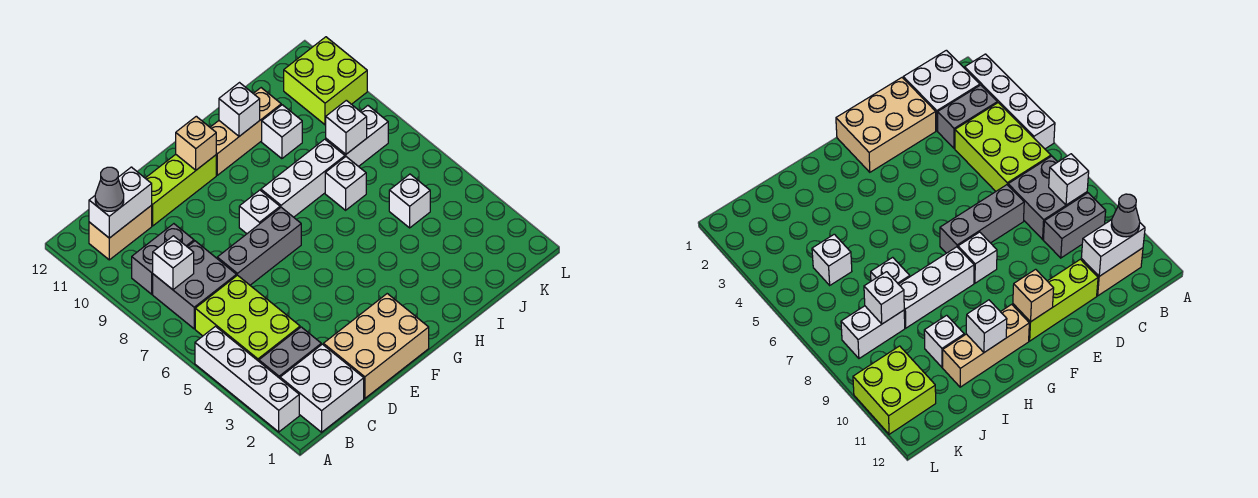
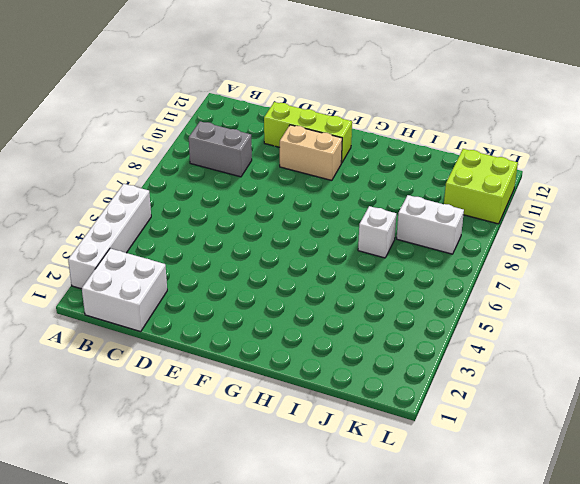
tan brick E10:F10 level 1 -> tan brick B11:C11 level 1
none -> grey brick B3:C3 level 1
none -> lime brick B4:C6 level 1
none -> grey brick B7:C8 level 1

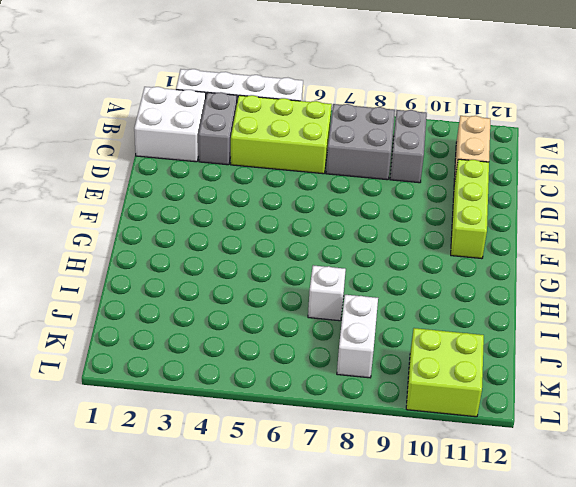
none -> tan brick D1:F2 level 1
none -> grey brick D7:F7 level 1
none -> white brick F8 level 1

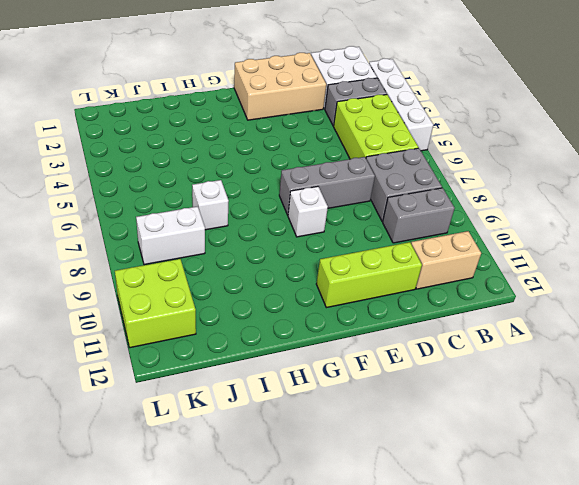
none -> white brick G8:I8 level 1
none -> tan brick G11:I11 level 1
none -> white brick I10 level 1

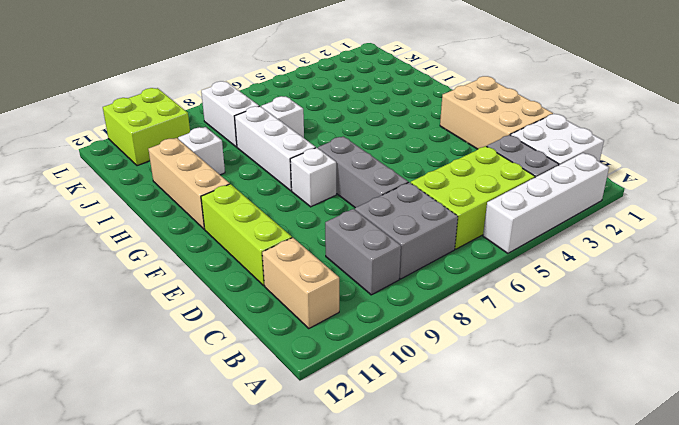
none -> white brick J5 level 1
none -> white brick B8 level 2
none -> white brick B11:C11 level 2

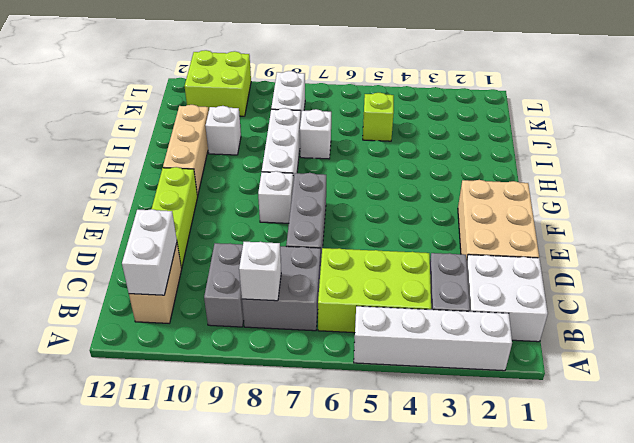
lime brick J5 level 1 -> white brick J5 level 1
none -> tan brick F11 level 2
none -> white brick H11 level 2
none -> white brick J8 level 2

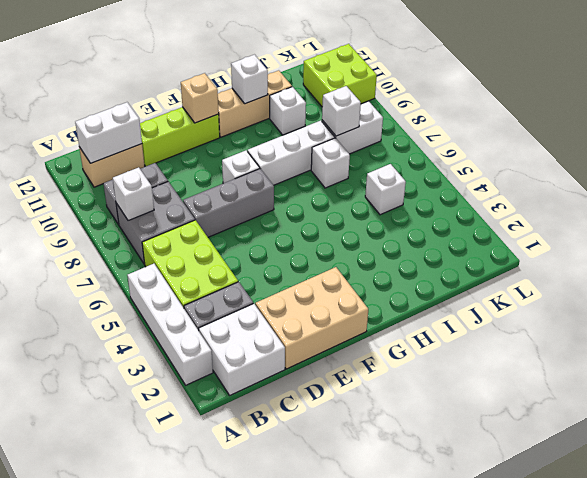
none -> grey cone B11 level 3

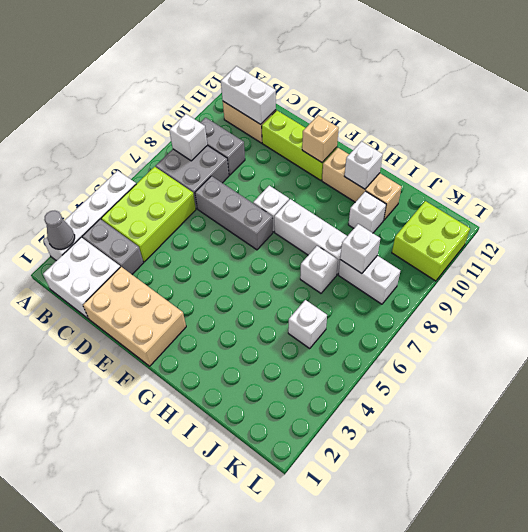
grey cone A2 level 2 -> grey cone B11 level 3

